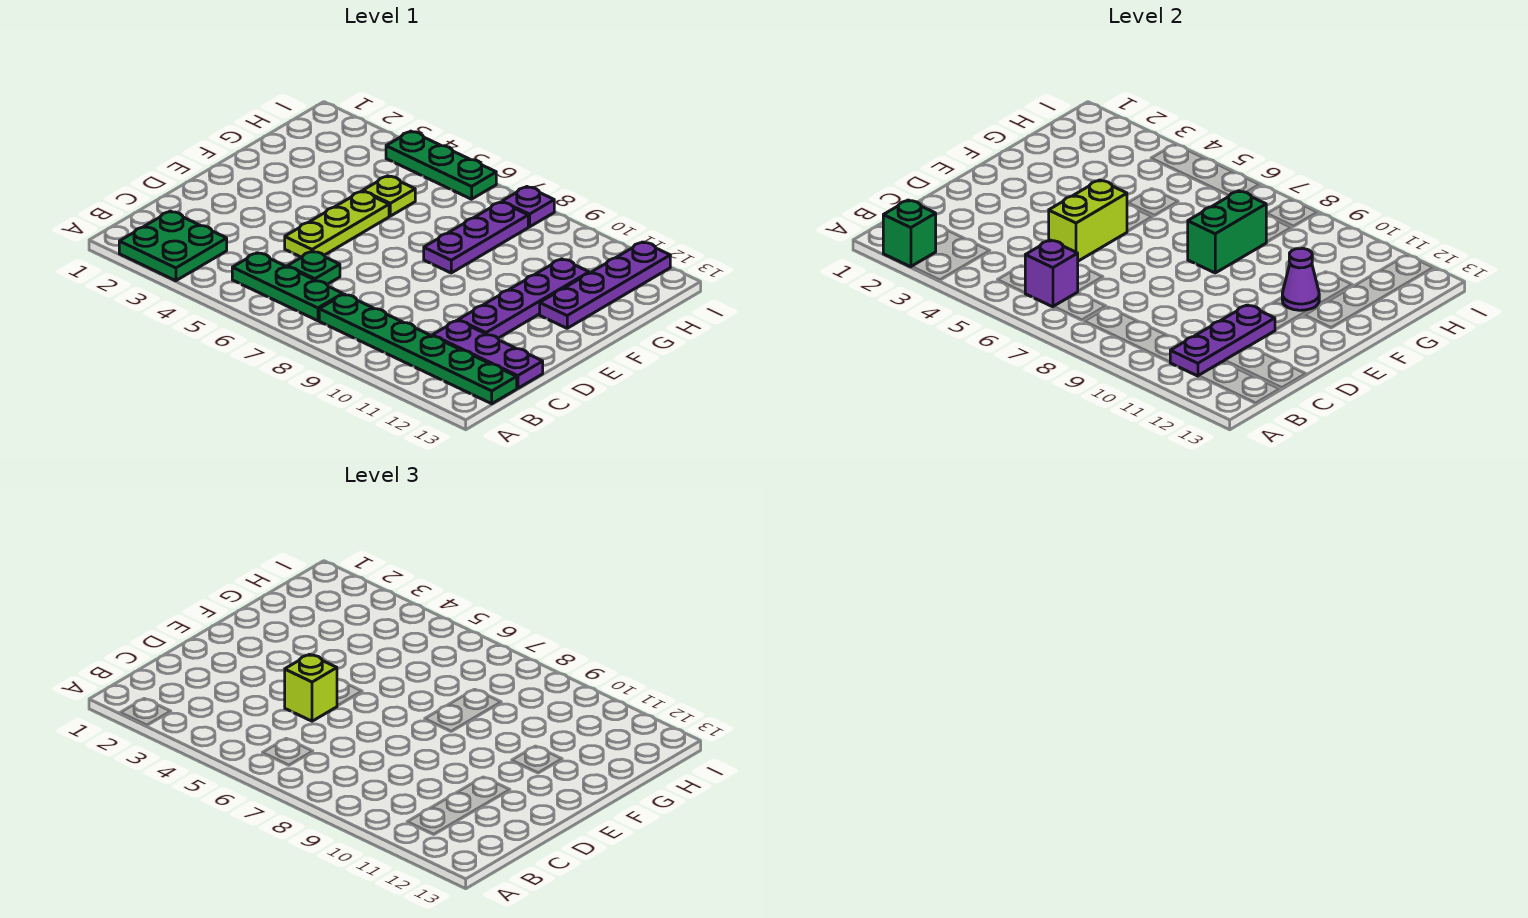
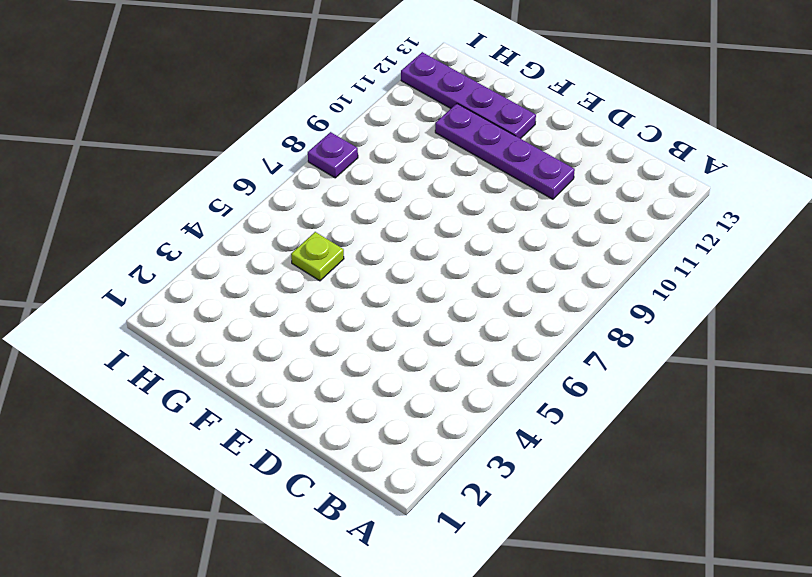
none -> green plate A2:B3 level 1
none -> green plate B5:B7 level 1
none -> green plate B8:B13 level 1

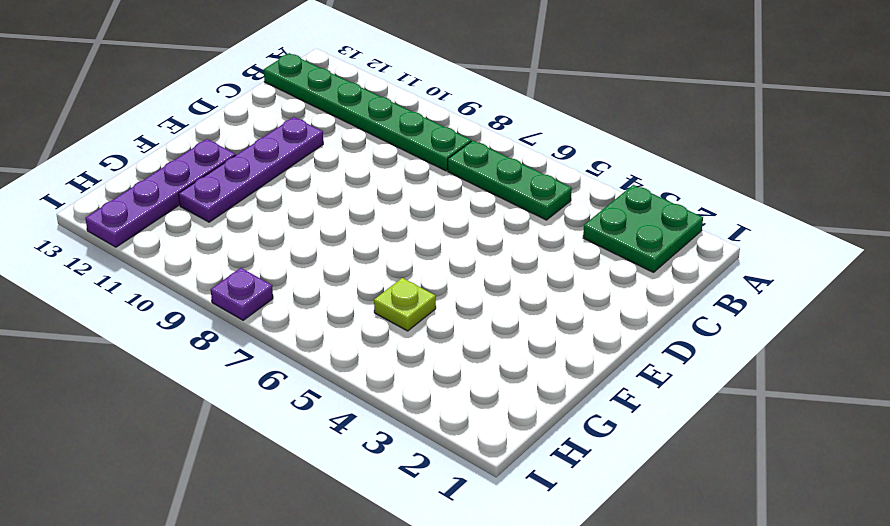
none -> green plate C6 level 1
none -> purple plate C11:C13 level 1
none -> lime plate D5:F5 level 1

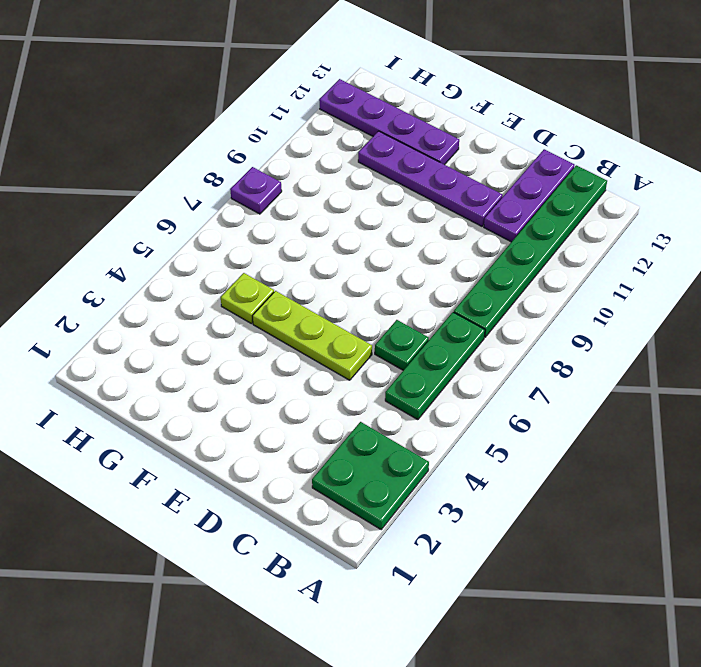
none -> purple plate F8:H8 level 1
none -> green plate I4:I6 level 1
none -> green brick A2 level 2

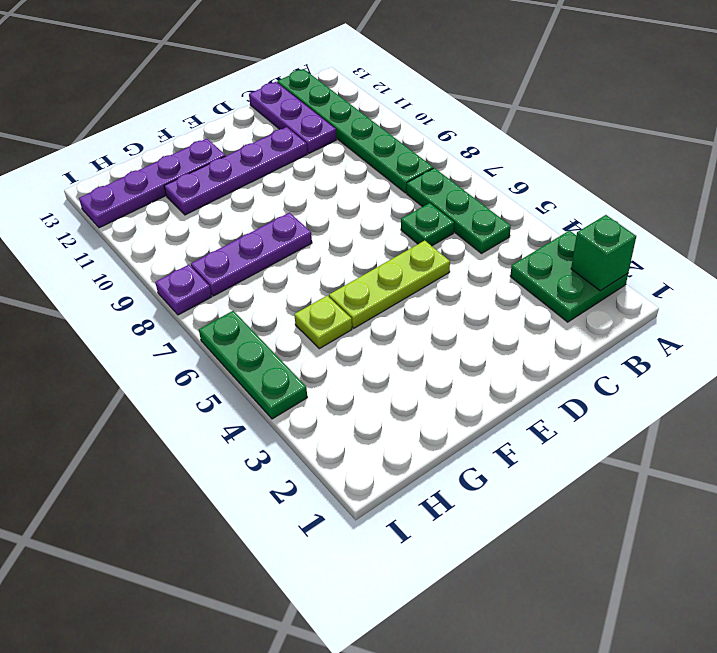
none -> purple brick B6 level 2
none -> purple plate B11:D11 level 2
none -> lime brick D5:E5 level 2

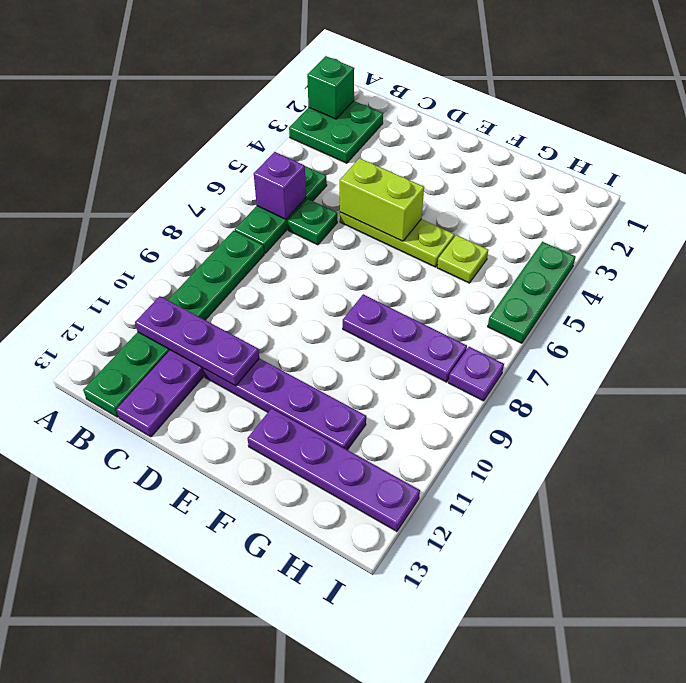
none -> green brick F8:G8 level 2
none -> purple cone F11 level 2
none -> lime brick D5 level 3

